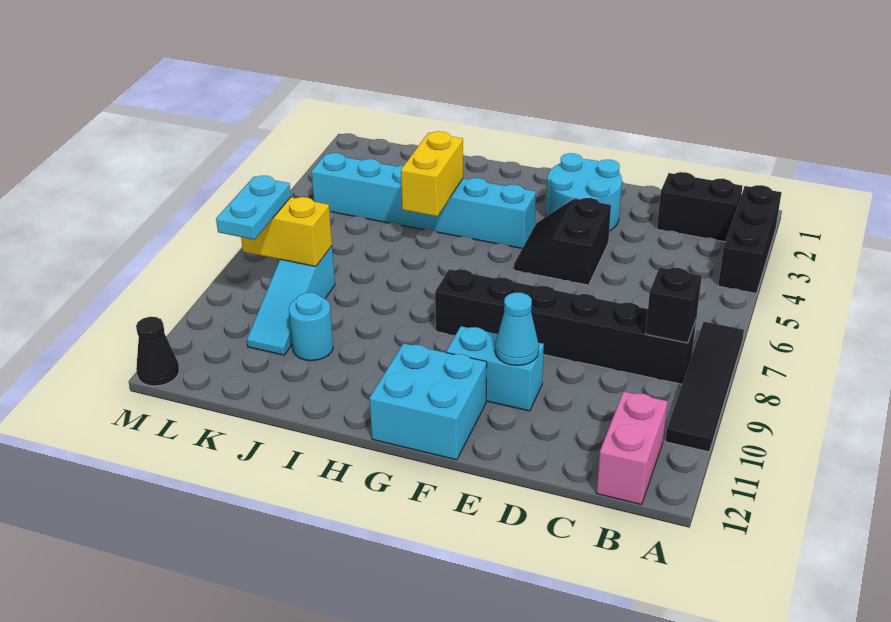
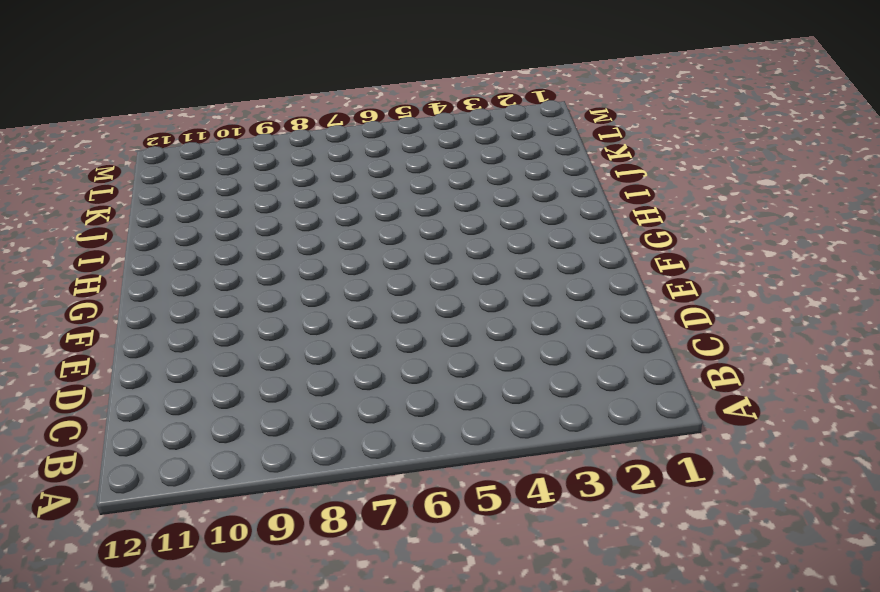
none -> black brick A2:A4 level 1
none -> black tile A7:A10 level 1
none -> black brick B2:C2 level 1

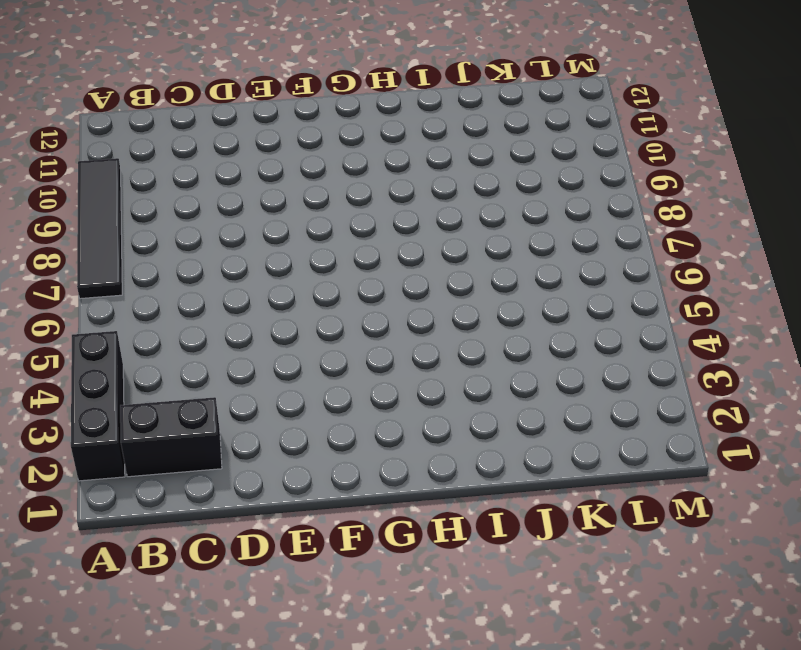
none -> black brick B8:G8 level 1
none -> pink brick B11:B12 level 1
none -> cyan round brick E2:F3 level 1

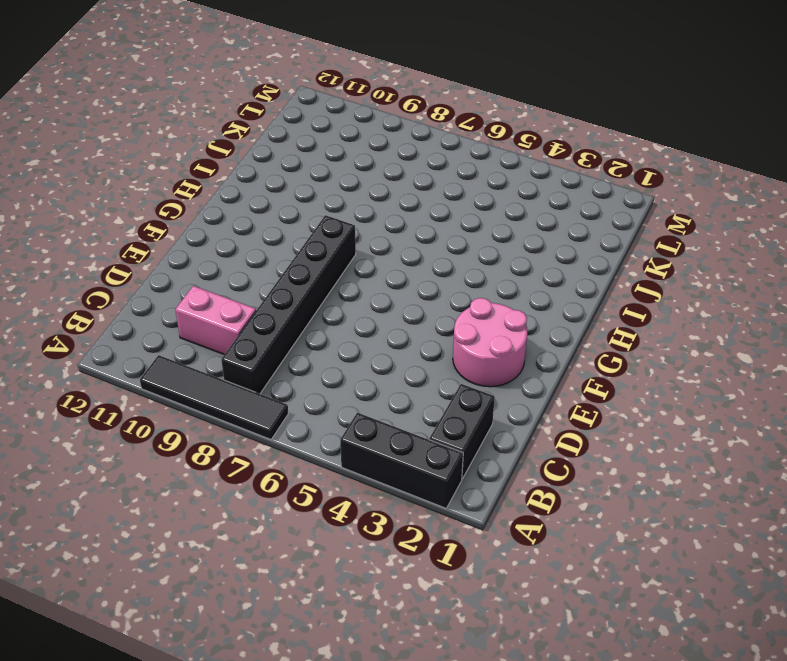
pink brick C9:C10 level 1 -> pink brick B11:B12 level 1
pink round brick E2:F3 level 1 -> cyan round brick E2:F3 level 1
none -> black slope E4:F5 level 1 top E
none -> cyan brick E10:F10 level 1
none -> cyan brick F11:G12 level 1

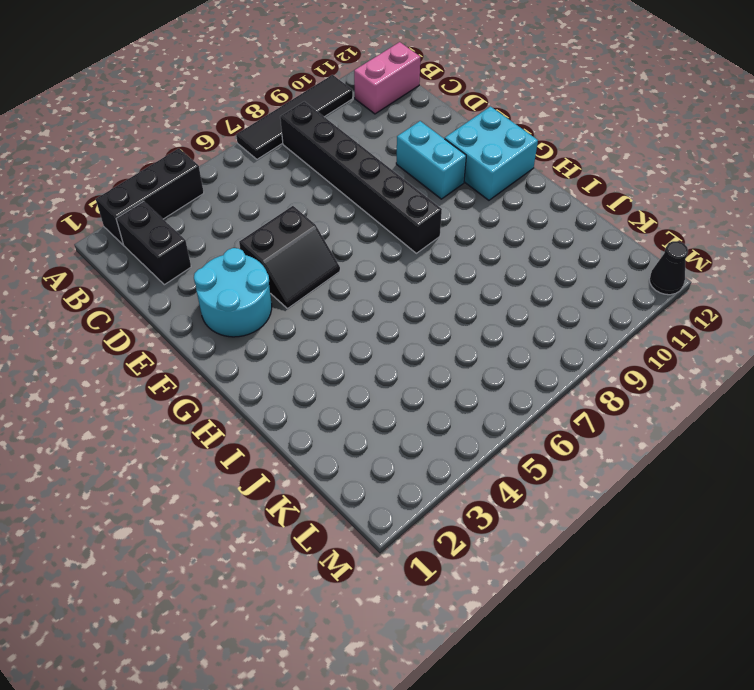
none -> cyan brick G4:L4 level 1
none -> cyan round brick J10 level 1
none -> cyan slope K8:K10 level 1 top 8

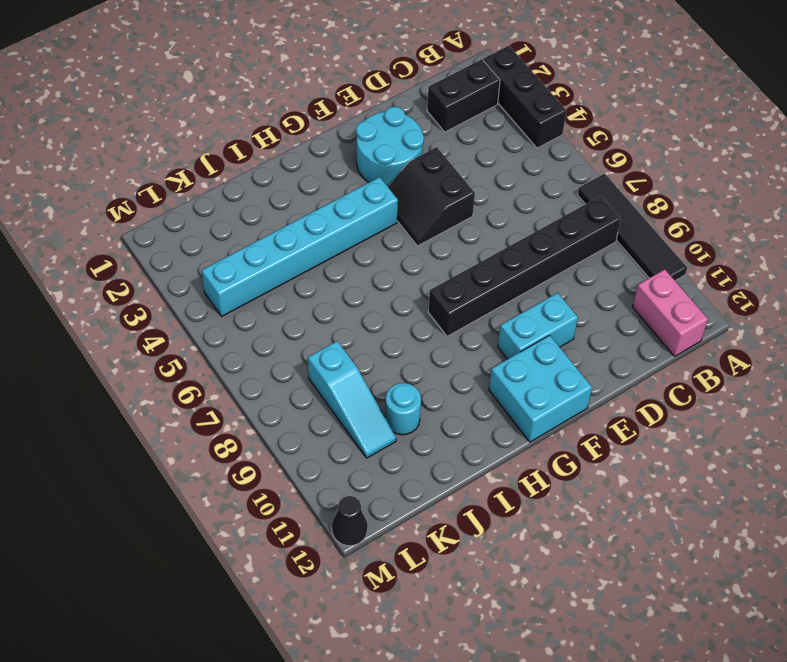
none -> black brick B8 level 2
none -> cyan cone E10 level 2
none -> yellow brick I4:I5 level 2

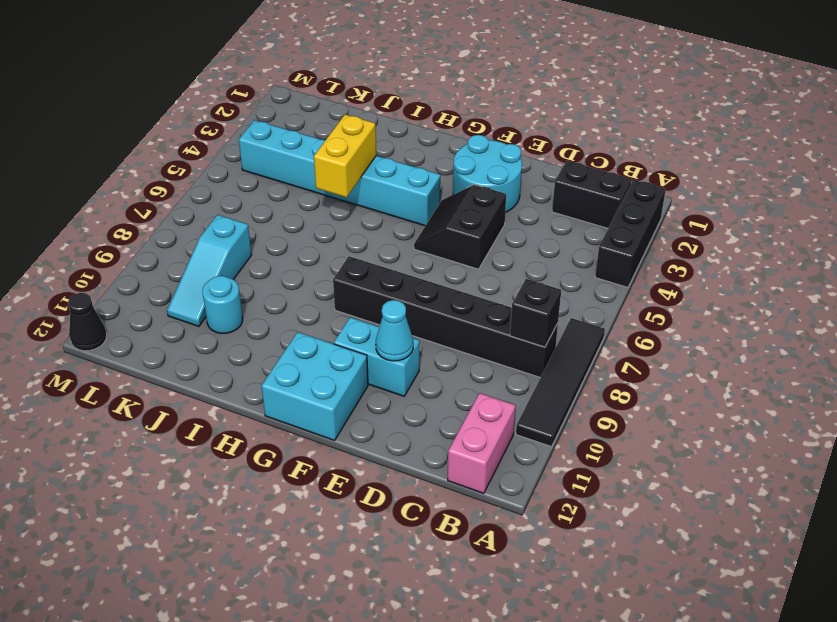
none -> yellow brick K8:L8 level 2
none -> cyan plate L8:L9 level 3

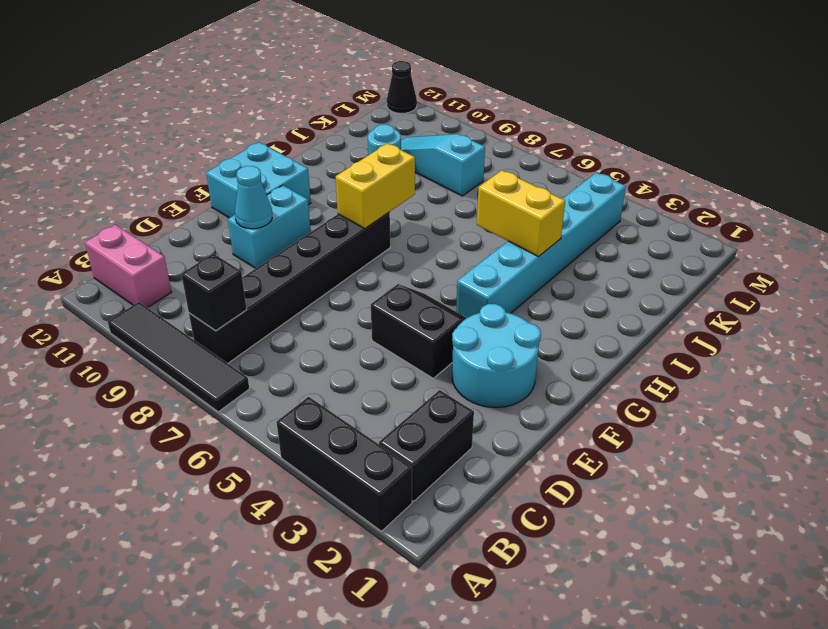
yellow brick G8:H8 level 2 -> yellow brick K8:L8 level 2
none -> cyan plate L8:L9 level 3

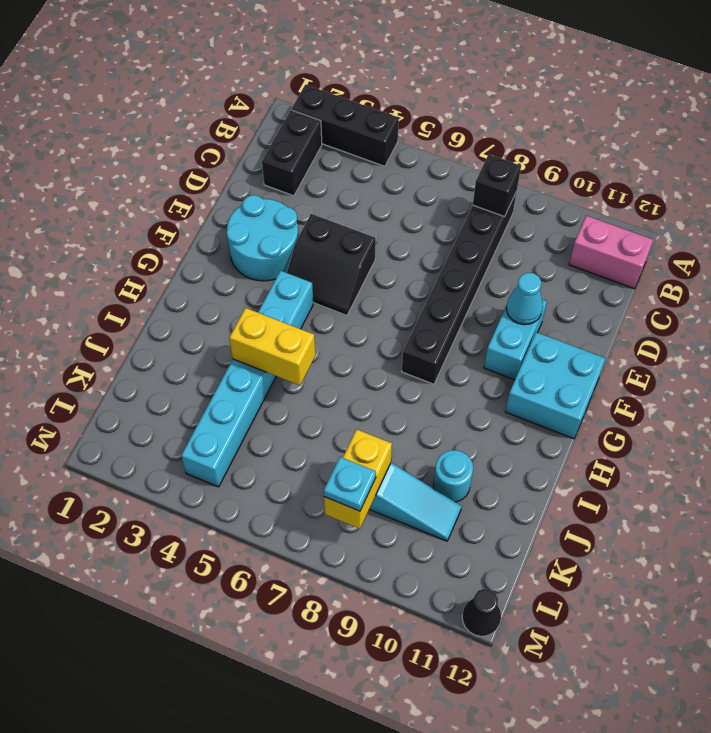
cyan plate L8 level 3 -> cyan plate L8:L9 level 3
none -> black tile A7:A10 level 1

